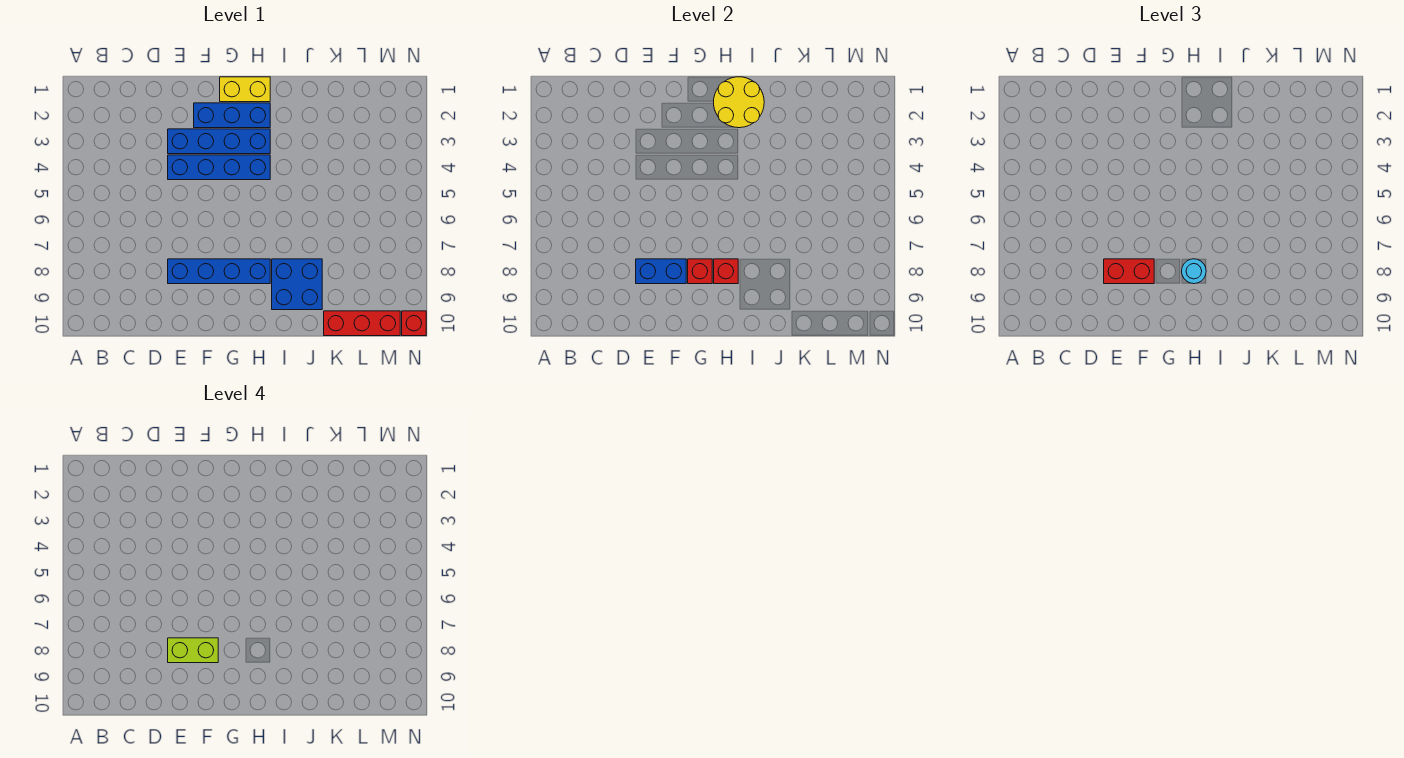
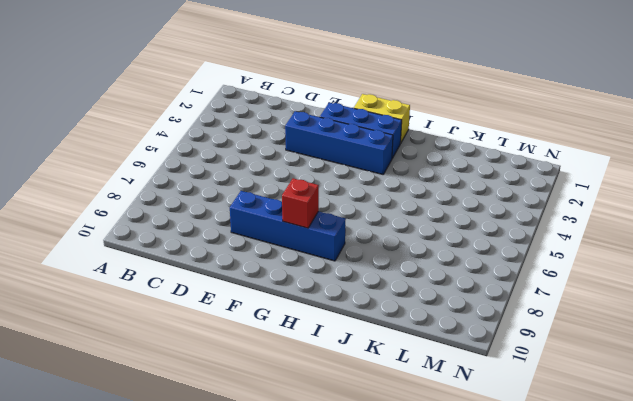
none -> blue brick E4:H4 level 1
none -> blue brick I8:J9 level 1
none -> red brick K10:M10 level 1

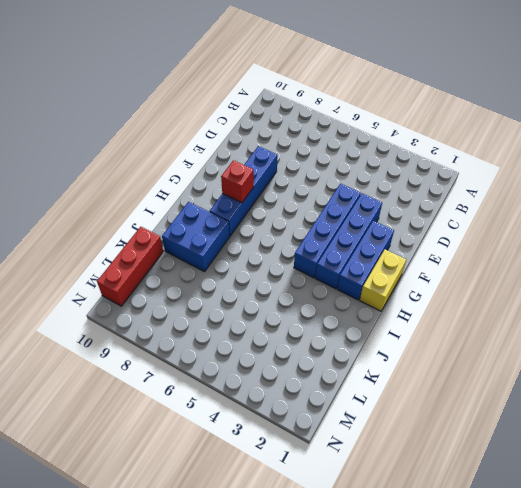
none -> red brick N10 level 1
none -> blue brick E8:F8 level 2
none -> yellow round brick H1:I2 level 2

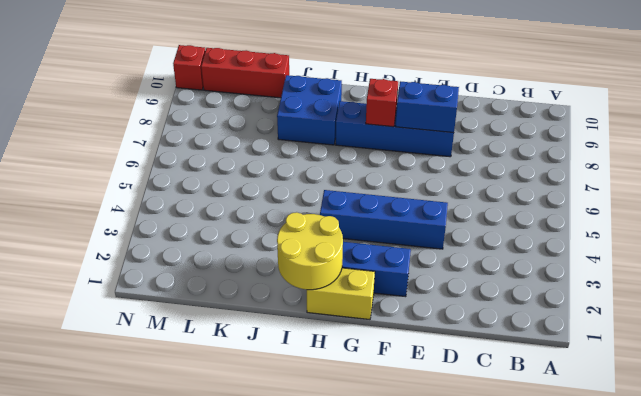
none -> blue brick E3:H3 level 1
none -> red brick H8 level 2
none -> red brick E8:F8 level 3

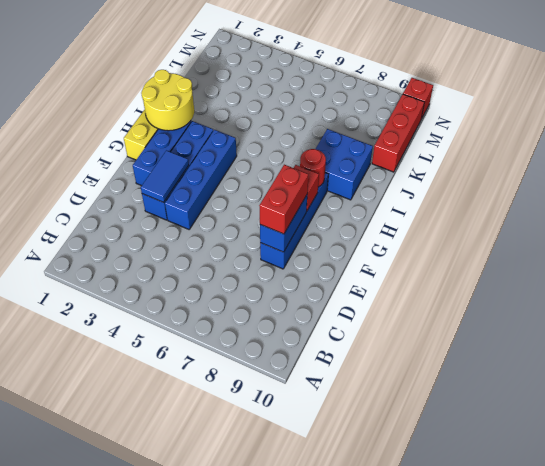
blue tile E3:F3 level 2 -> none
red round brick H8 level 2 -> red brick H8 level 2
none -> cyan round brick H8 level 3
none -> lime brick E8:F8 level 4

